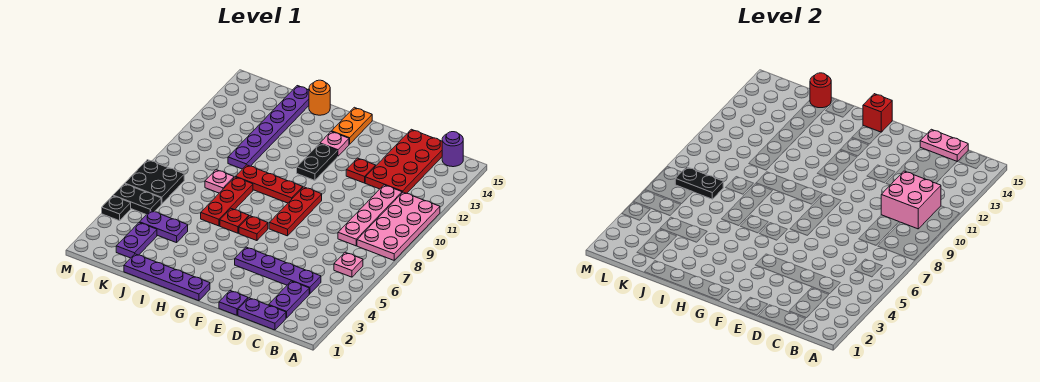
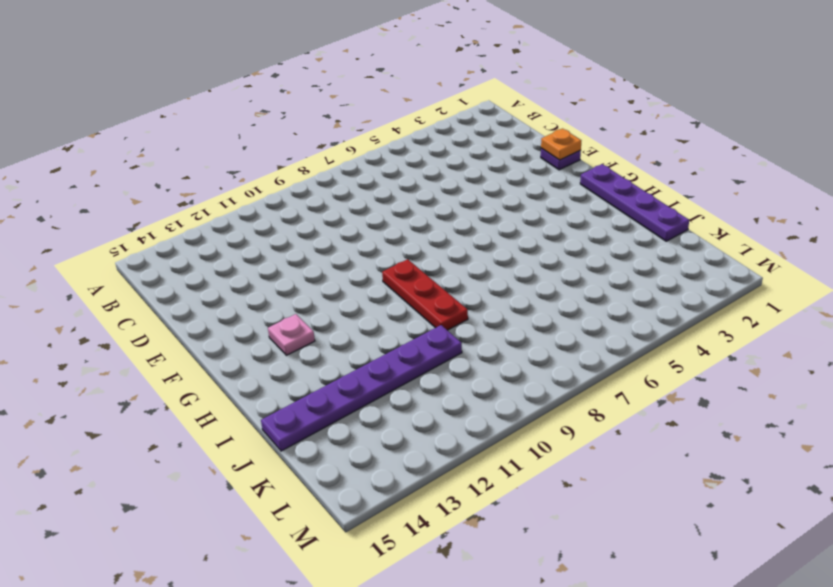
orange plate E1 level 2 -> none
none -> pink plate A8:B11 level 1
none -> pink plate B6 level 1
none -> purple round brick B15 level 1
none -> purple plate C1:D1 level 1

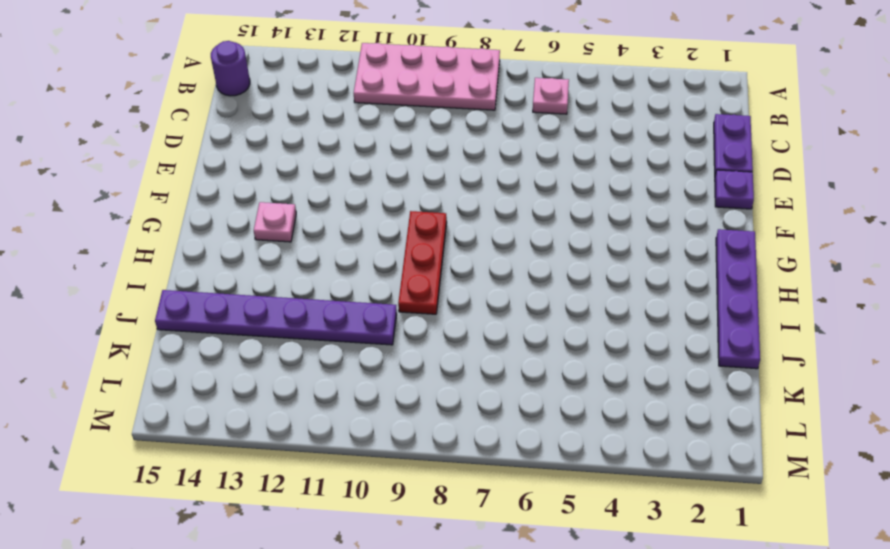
none -> purple plate C2:C3 level 1
none -> purple plate C4:F4 level 1
none -> pink plate C8:C11 level 1
none -> red plate C12:D15 level 1

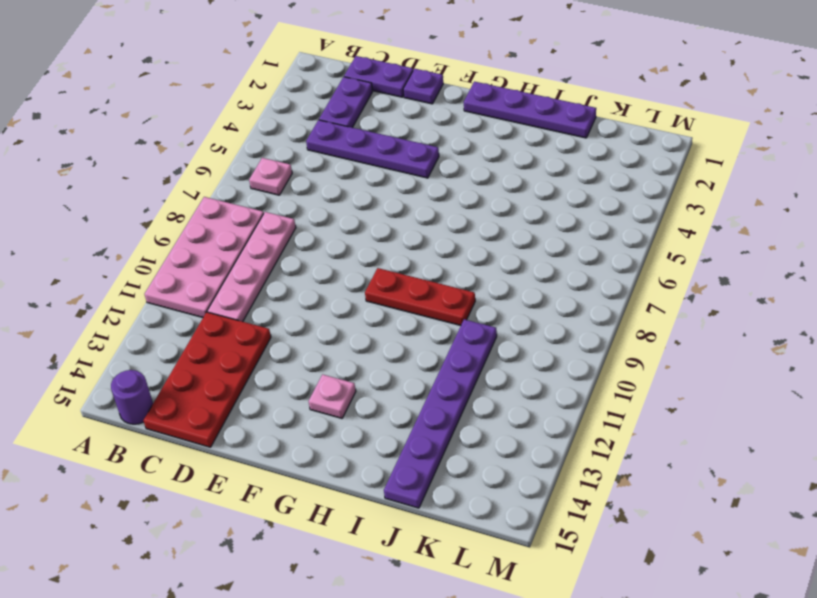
none -> red plate E12 level 1
none -> red plate F7:F9 level 1
none -> red plate G6 level 1
none -> black plate G11:G12 level 1

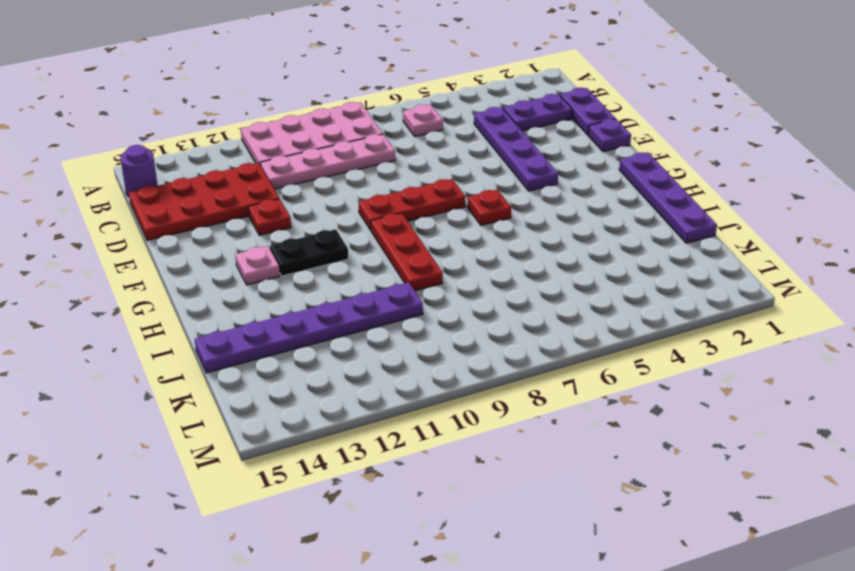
none -> orange plate G14:G15 level 1
none -> red plate H6 level 1
none -> red plate I6:I8 level 1
none -> orange round brick I15 level 1

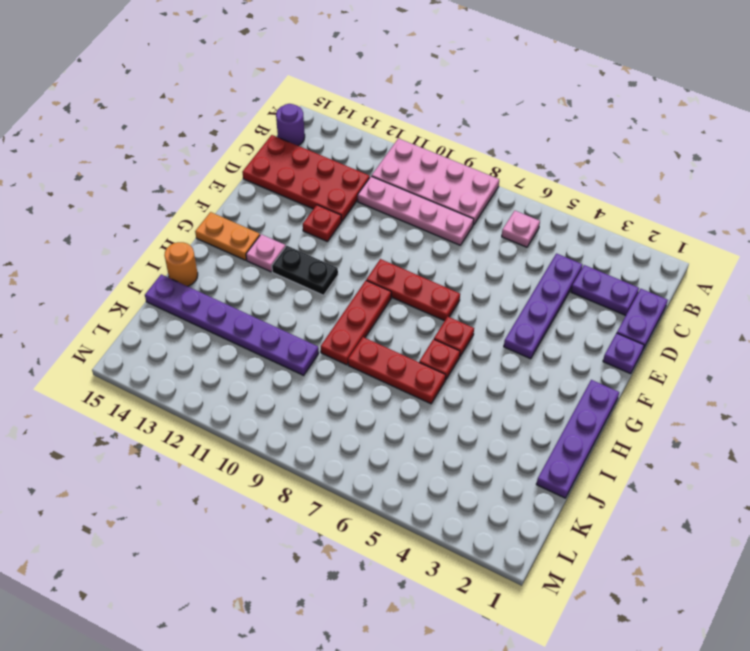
none -> purple plate J4:K4 level 1
none -> pink plate J8 level 1
none -> purple plate K2:K3 level 1
none -> black plate L5:M5 level 1

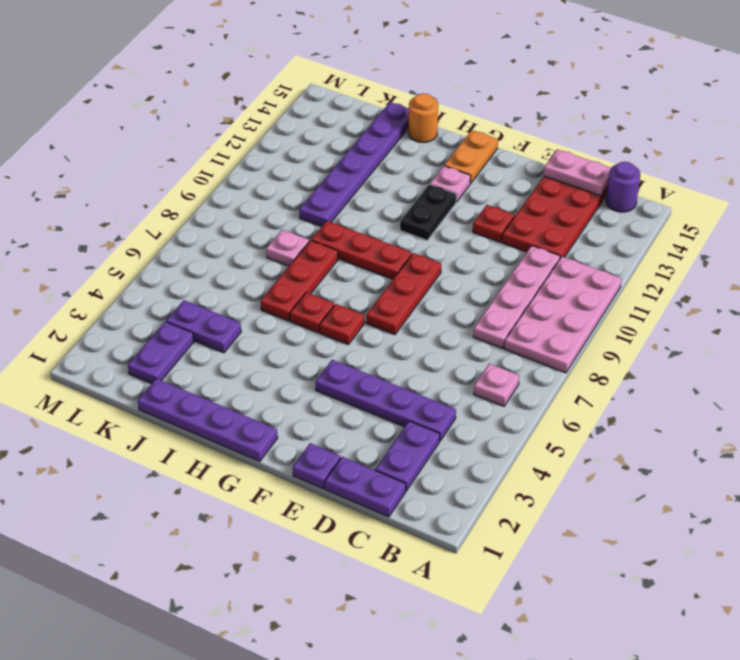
none -> black plate L5:M5 level 1
none -> black plate L6:M7 level 1
none -> black plate M4 level 1
none -> pink brick B10:C11 level 2

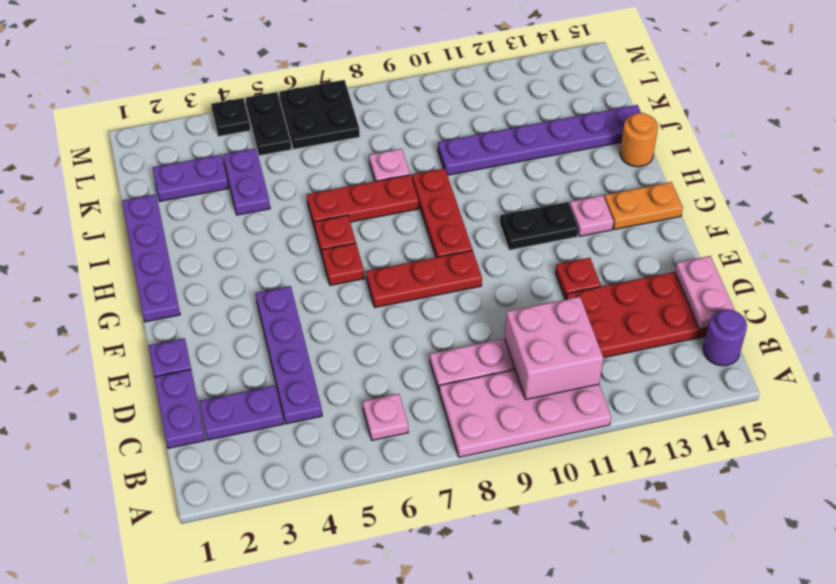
none -> red brick G15 level 2
none -> red round brick J15 level 2
none -> black plate K7:L7 level 2

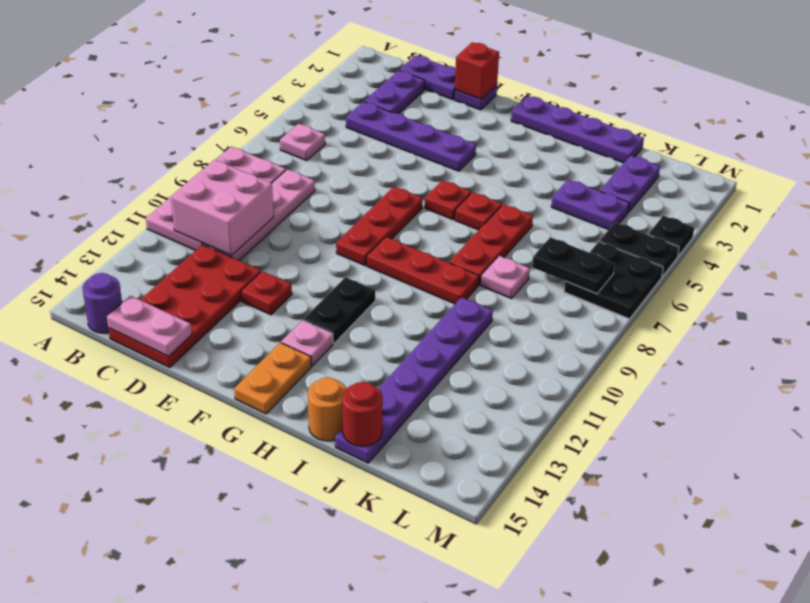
red brick E1 level 2 -> red brick G15 level 2

